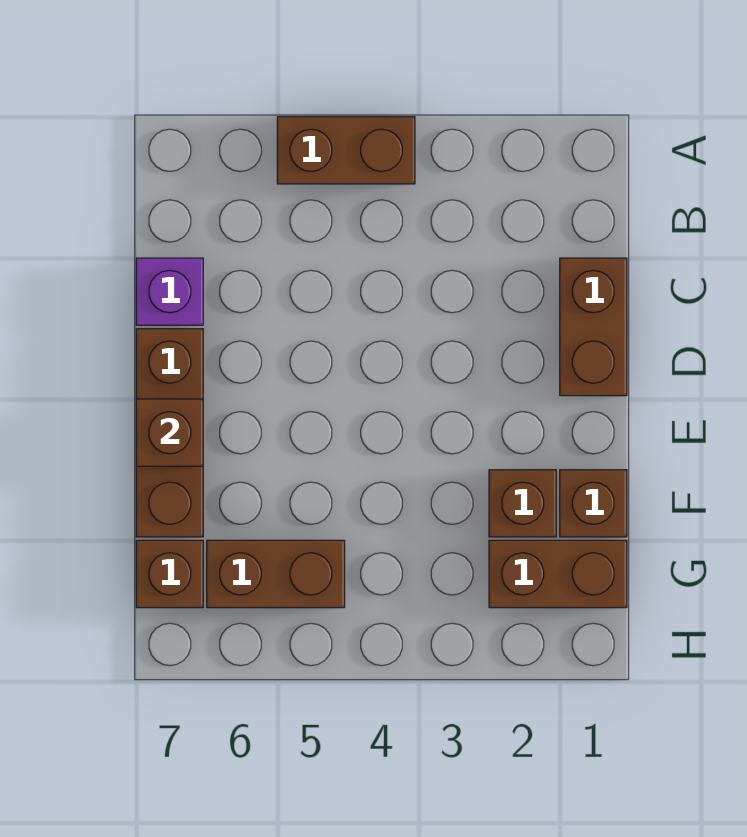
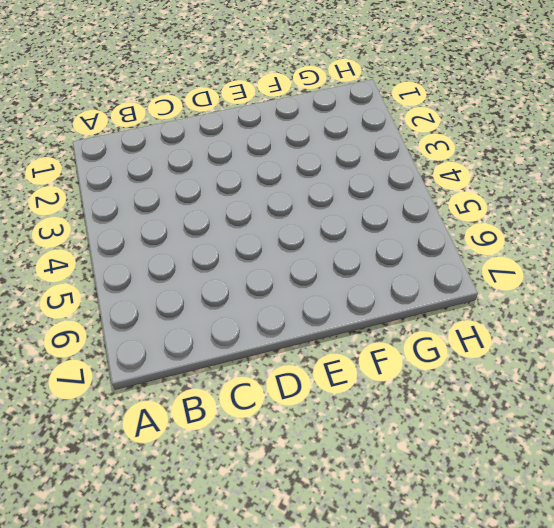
none -> brown brick A4:A5 level 1
none -> brown brick C1:D1 level 1

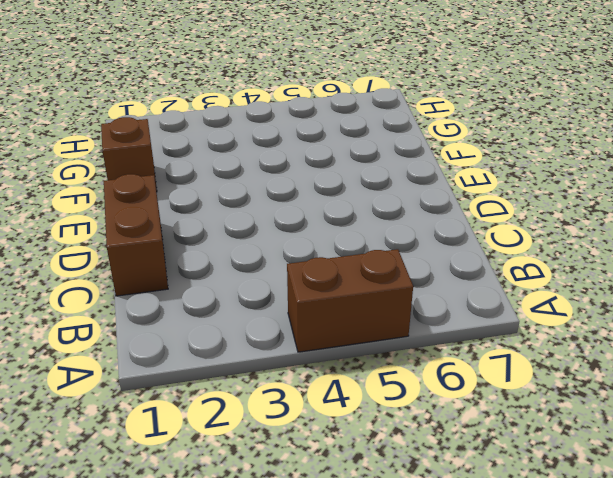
none -> purple brick C7 level 1
none -> brown brick D7:F7 level 1

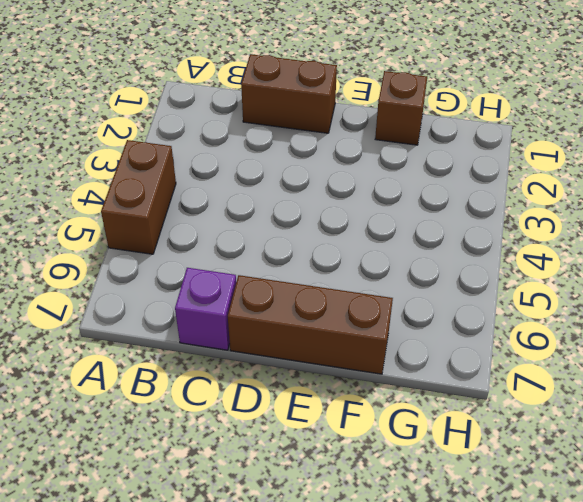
none -> brown brick F2 level 1
none -> brown brick G1:G2 level 1

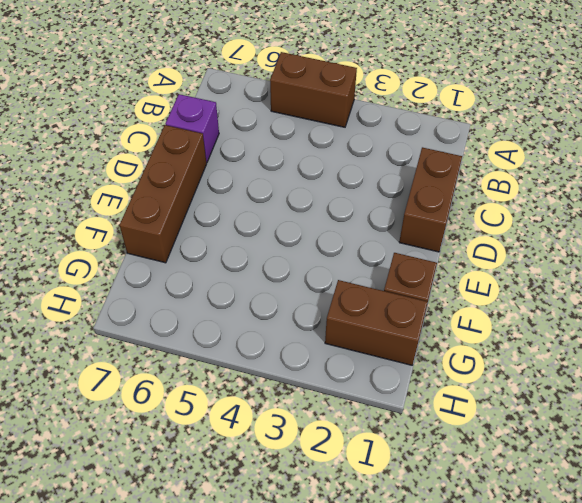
none -> brown brick F2 level 1
none -> brown brick G5:G6 level 1

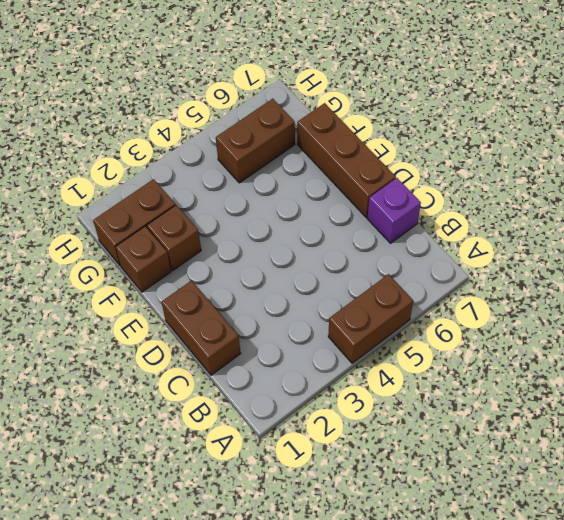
none -> brown brick G7 level 1
none -> brown brick E7 level 2

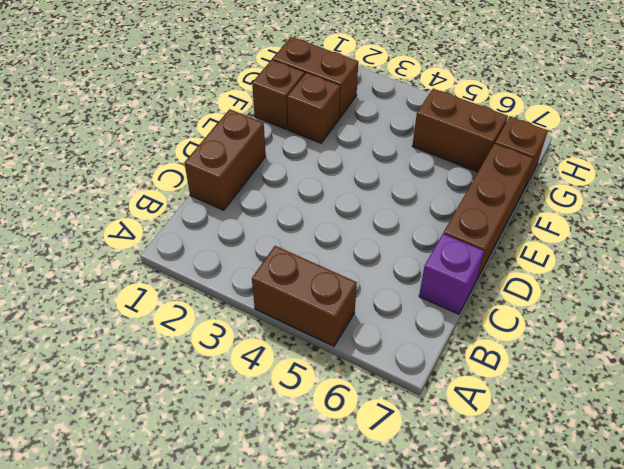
none -> brown brick E7 level 2

